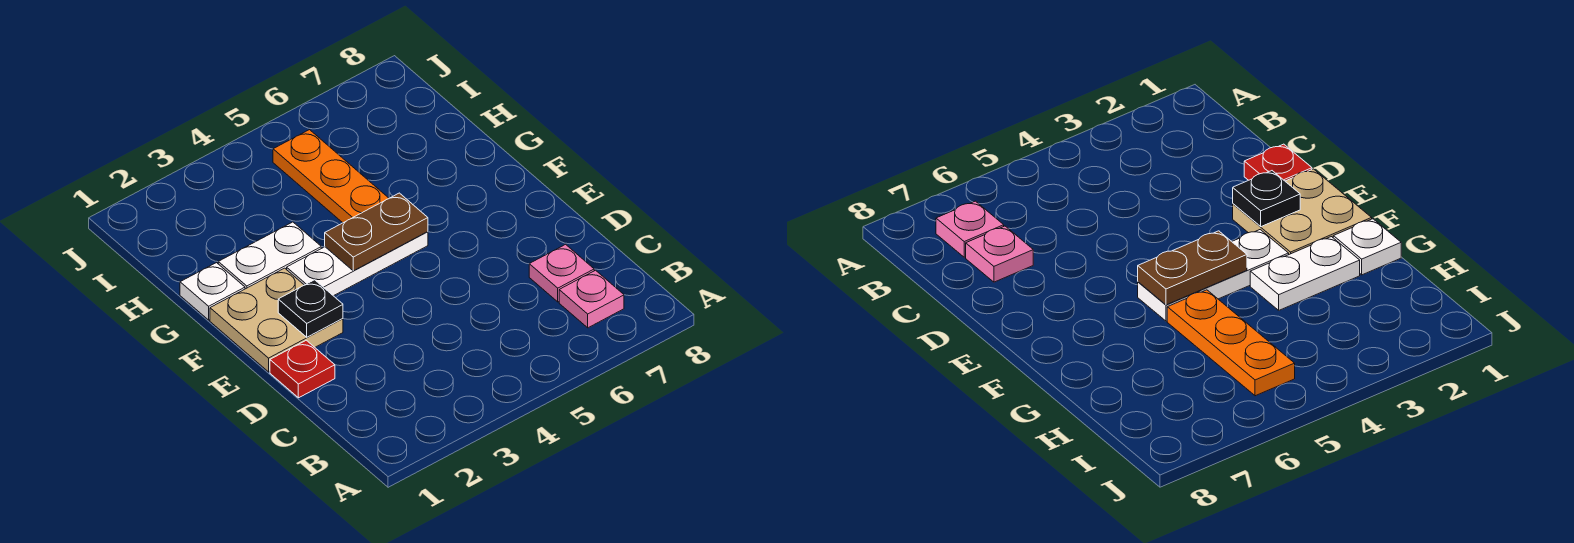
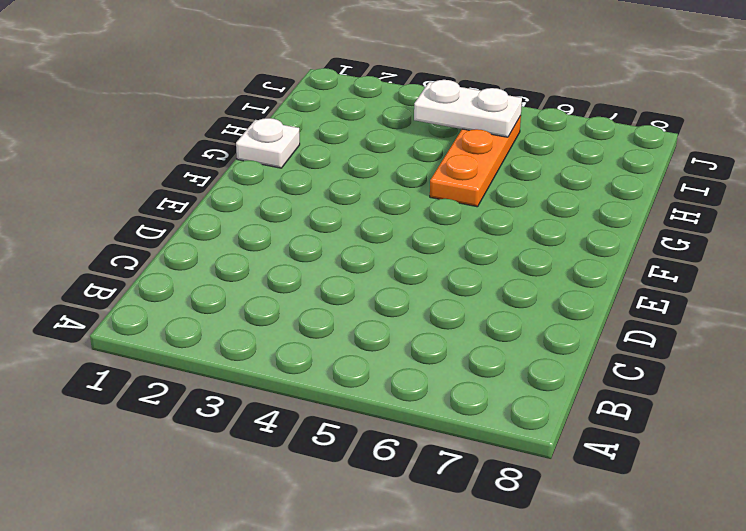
white plate I4:I5 level 2 -> white plate G2:G3 level 1
none -> pink plate B7 level 1
none -> pink plate C7 level 1

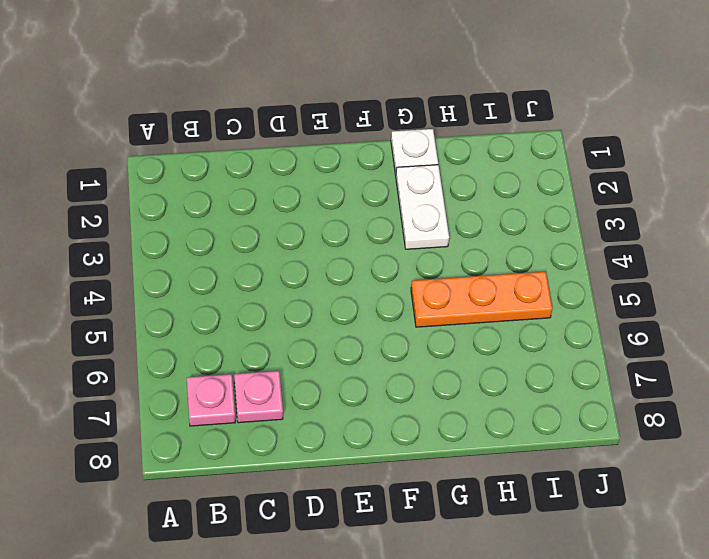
none -> red plate D1 level 1
none -> tan plate E1:F2 level 1

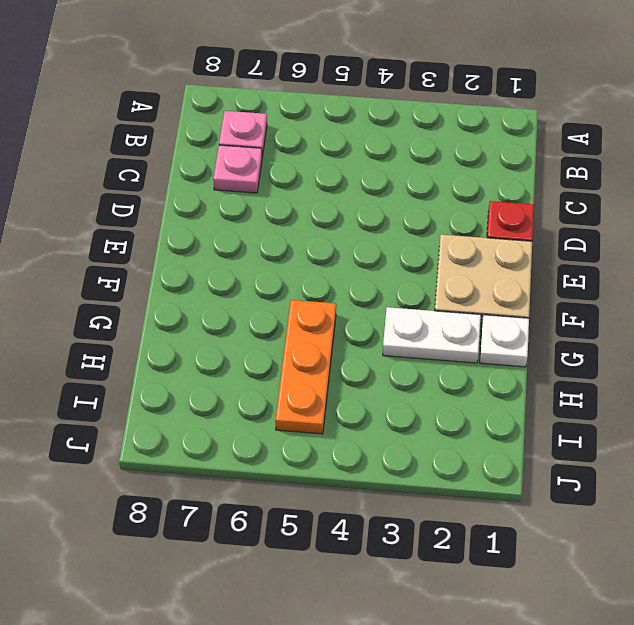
none -> white plate F3:F5 level 1
none -> black plate E2 level 2

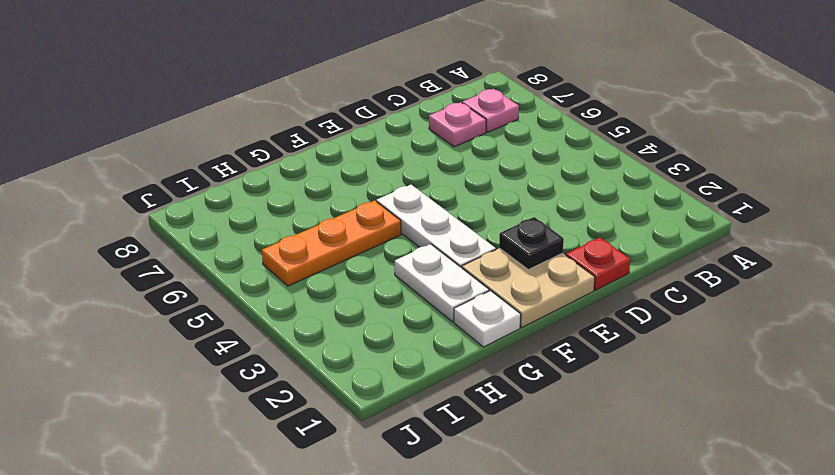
none -> brown plate F4:F5 level 2

